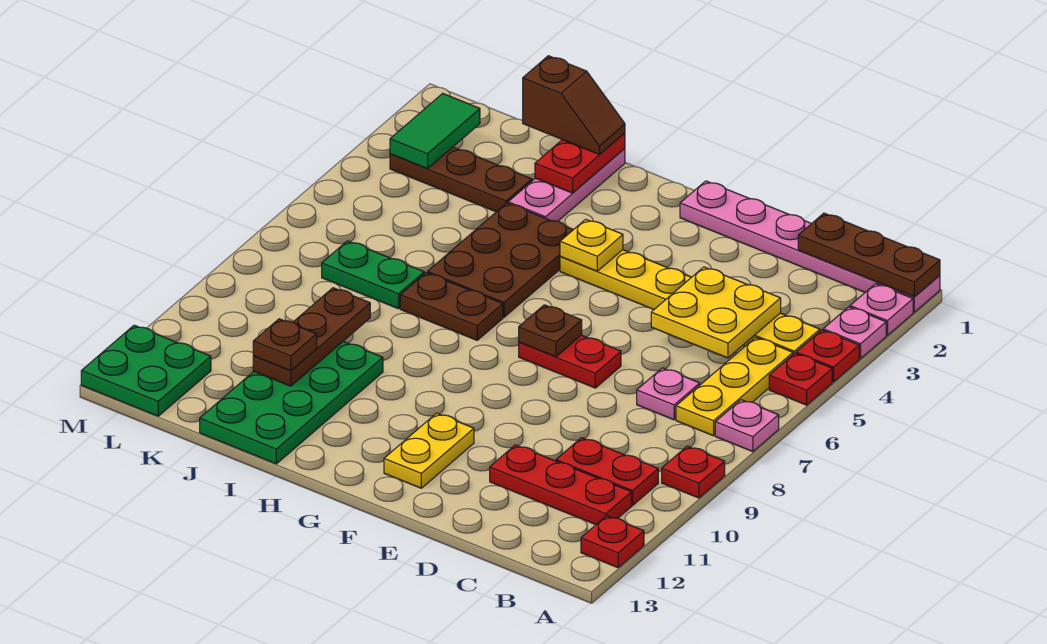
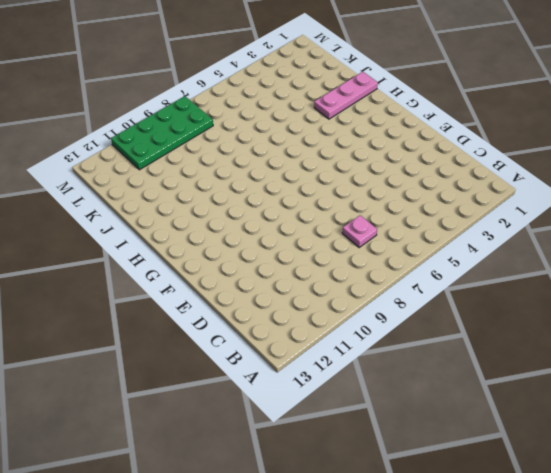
green plate L8:M11 level 1 -> green plate I10:J13 level 1
none -> pink plate A1:F1 level 1
none -> pink plate A2 level 1
none -> pink plate A3 level 1
none -> red plate A4 level 1

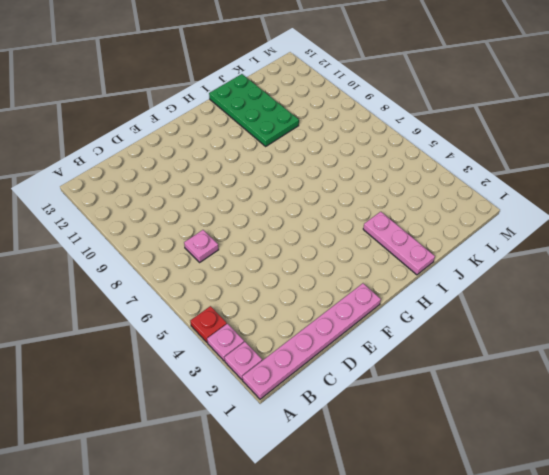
none -> red plate A5 level 1
none -> pink plate A7 level 1
none -> red plate A9 level 1
none -> red plate A12 level 1

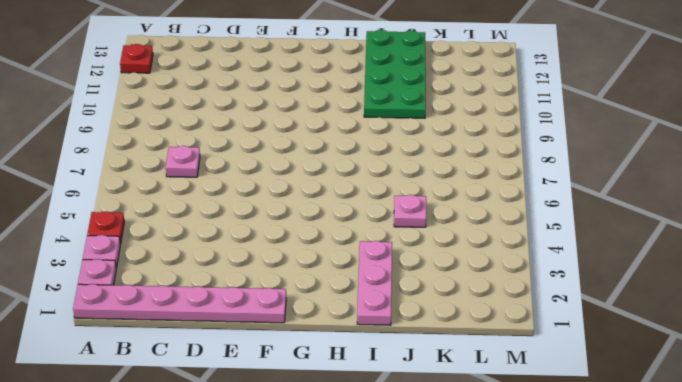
pink plate J5 level 1 -> pink plate A7 level 1
none -> red plate A5 level 1
none -> red plate A9 level 1
none -> yellow plate B4:G4 level 1
none -> yellow plate B5:B7 level 1

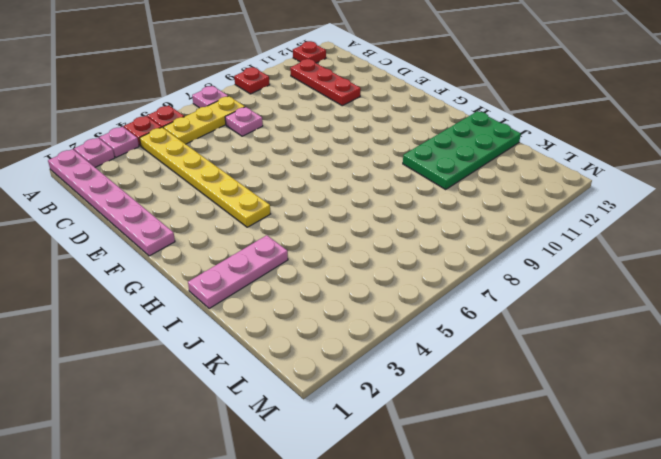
none -> red plate B10:C10 level 1
none -> red plate E7:F7 level 1
none -> yellow plate F11:F12 level 1
none -> brown plate H4:I6 level 1

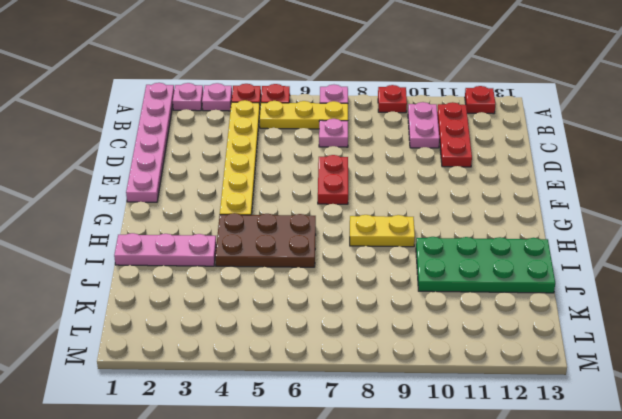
pink plate B10:C10 level 1 -> red plate B10:C10 level 1
yellow plate H8:H9 level 1 -> yellow plate F11:F12 level 1
none -> brown plate H7:I7 level 1
none -> brown plate J3:L3 level 1
none -> green plate J7:K7 level 1
none -> green plate L12:M13 level 1

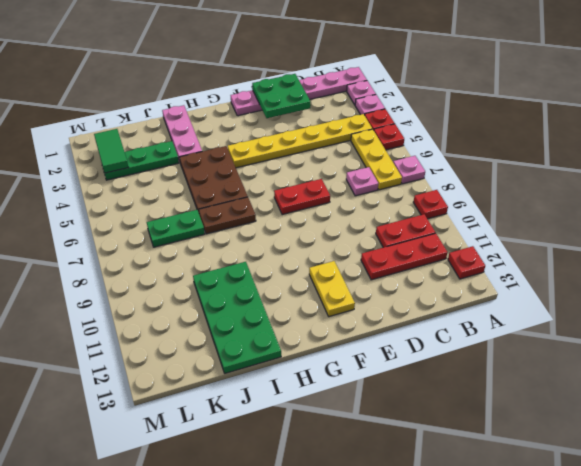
green plate D1:E2 level 2 -> green plate L12:M13 level 1
green plate J3:L3 level 1 -> brown plate J3:L3 level 1
none -> brown plate A1:C1 level 2
none -> yellow plate C4:D5 level 2
none -> brown plate F7 level 2
none -> yellow plate G4 level 2

